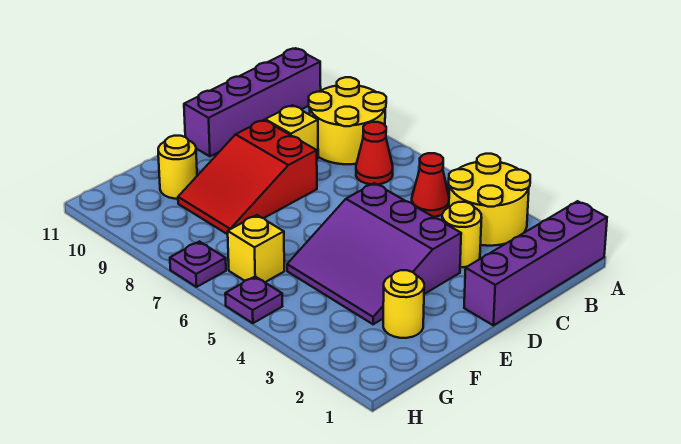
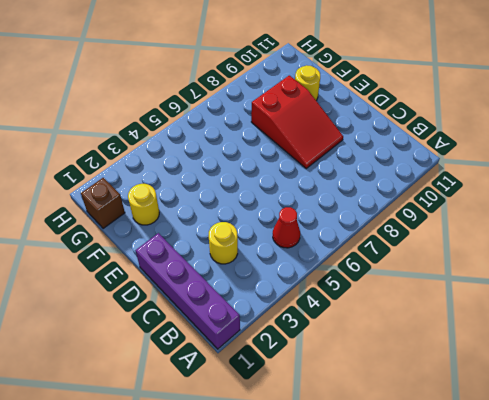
red slope D8:F9 level 1 top F -> red slope D8:F9 level 1 top D
brown brick G1 level 1 -> none
none -> yellow round brick A3:B4 level 1
none -> yellow round brick A8:B9 level 1
none -> purple brick A11:D11 level 1

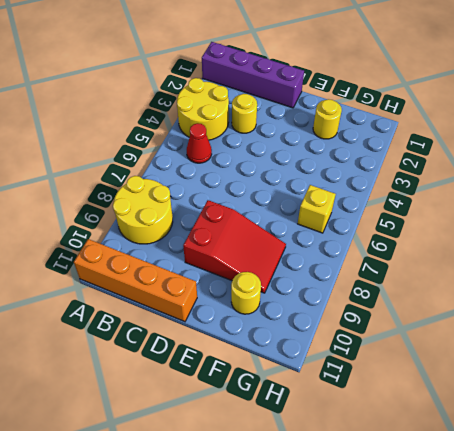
orange brick A11:D11 level 1 -> purple brick A11:D11 level 1
none -> red cone B7 level 1
none -> yellow brick C9 level 1
none -> purple slope D3:F5 level 1 top D

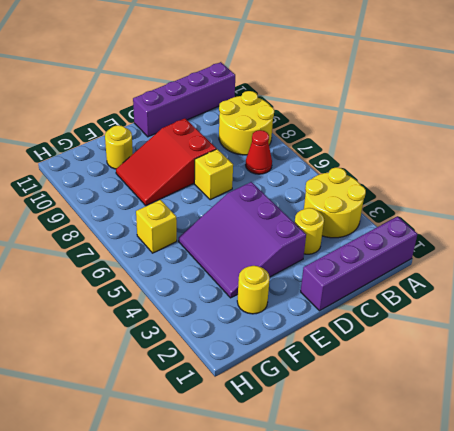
yellow brick D7 level 1 -> yellow brick C9 level 1
none -> red cone B5 level 1
none -> purple plate H5 level 1
none -> purple plate H7 level 1

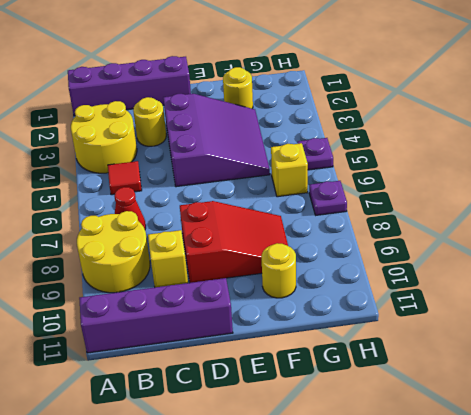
red tile B5 level 1 -> red cone B5 level 1

